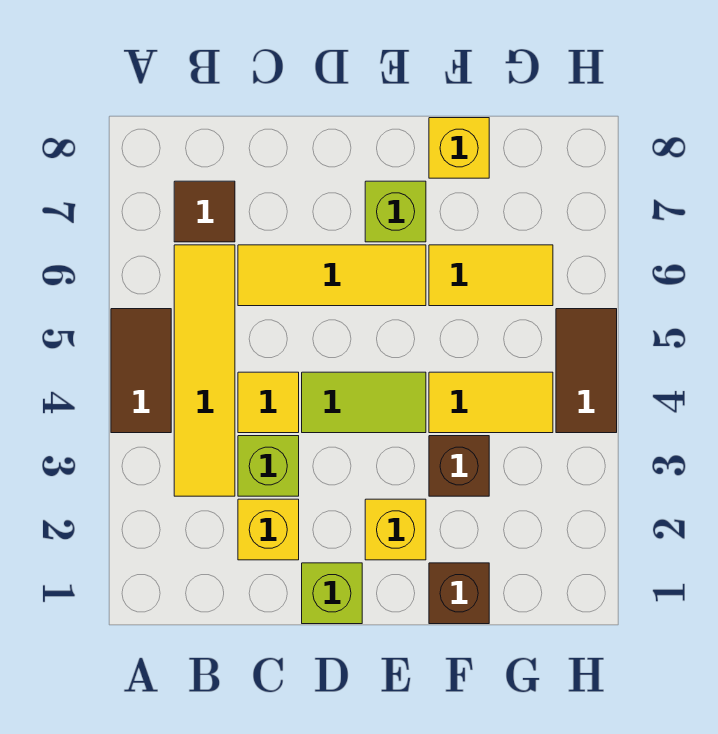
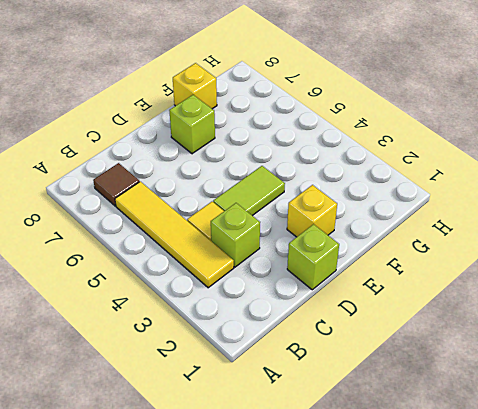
none -> brown tile A4:A5 level 1
none -> yellow brick C2 level 1
none -> yellow tile C6:E6 level 1

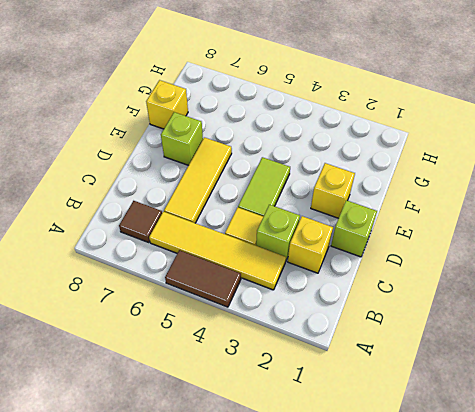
none -> brown brick F1 level 1
none -> brown brick F3 level 1
none -> yellow tile F4:G4 level 1

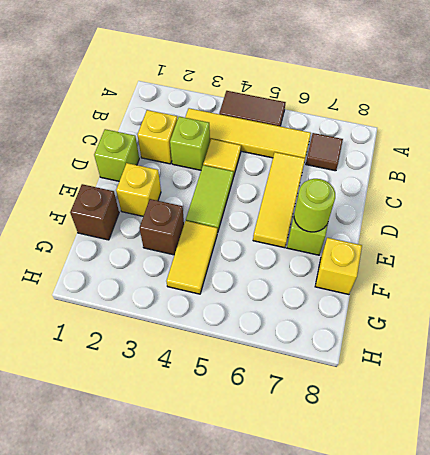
lime round brick E7 level 2 -> none
none -> yellow tile F6:G6 level 1
none -> brown tile H4:H5 level 1

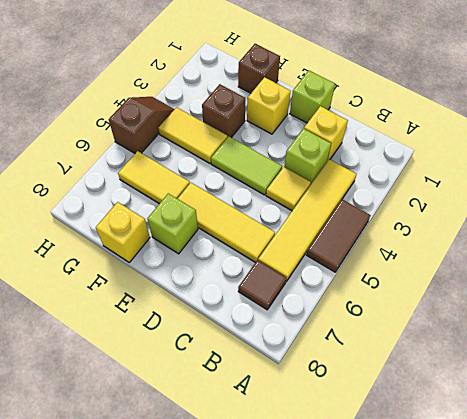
brown slope H4:H5 level 1 top 5 -> brown tile H4:H5 level 1

